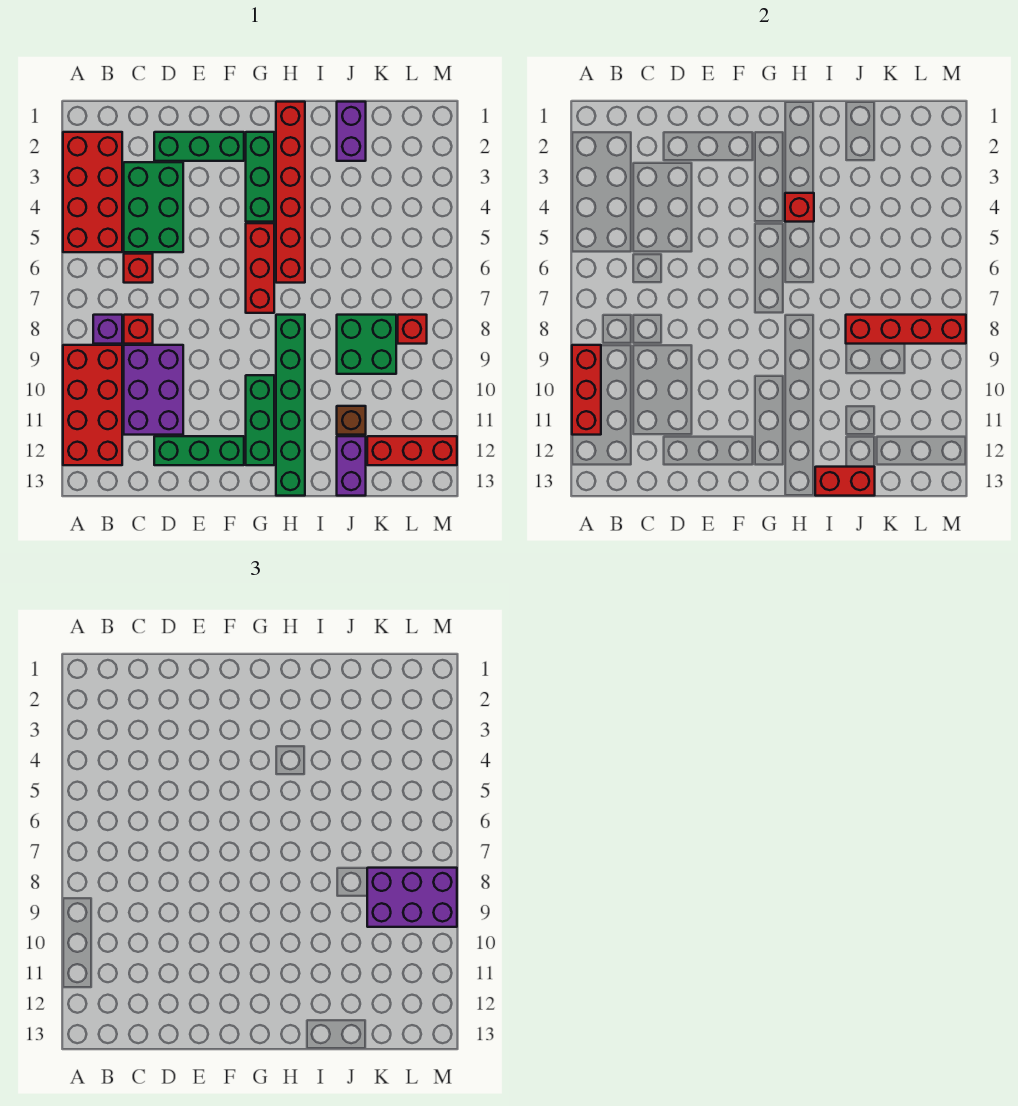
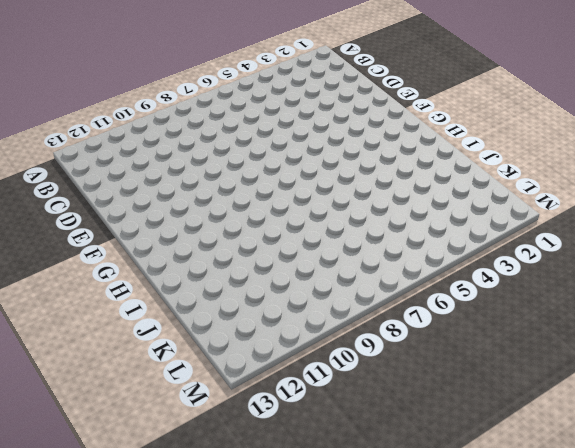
none -> red brick A2:B5 level 1
none -> red brick A9:B12 level 1
none -> purple brick B8 level 1

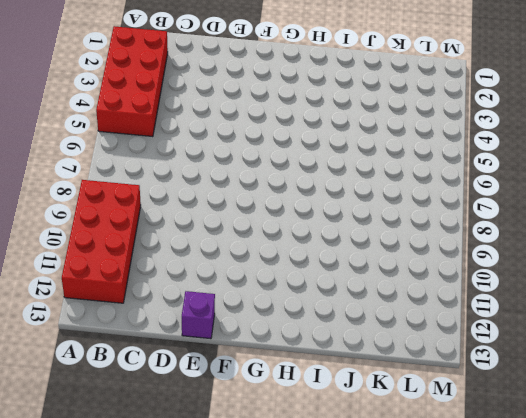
purple brick E13 level 1 -> purple brick B8 level 1
none -> green brick C3:D5 level 1
none -> red brick C6 level 1
none -> red brick C8 level 1

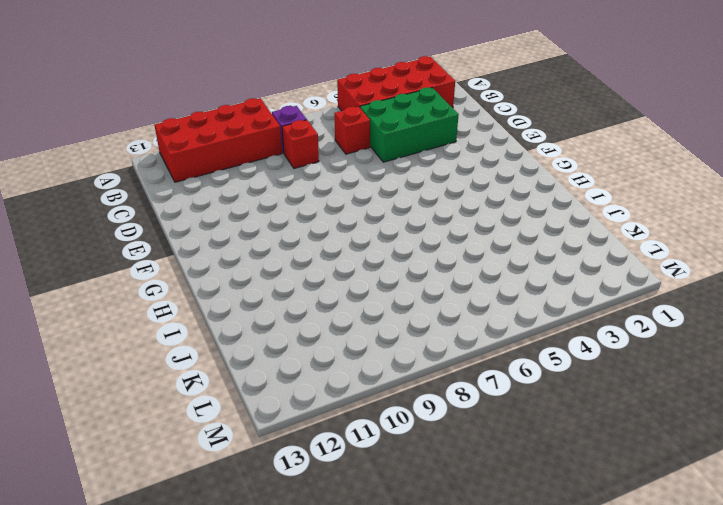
none -> purple brick C9:D11 level 1
none -> green brick D2:F2 level 1
none -> green brick D12:F12 level 1

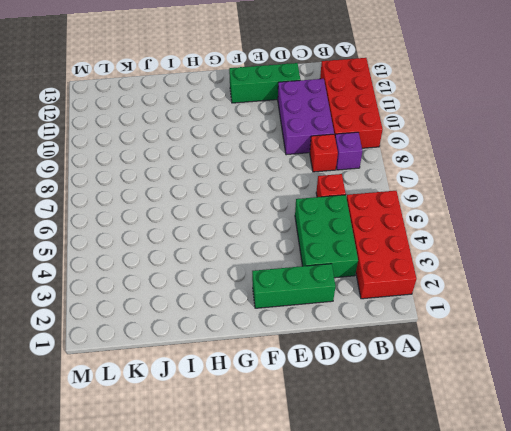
none -> green brick G2:G4 level 1
none -> red brick G5:G7 level 1
none -> green brick G10:G12 level 1

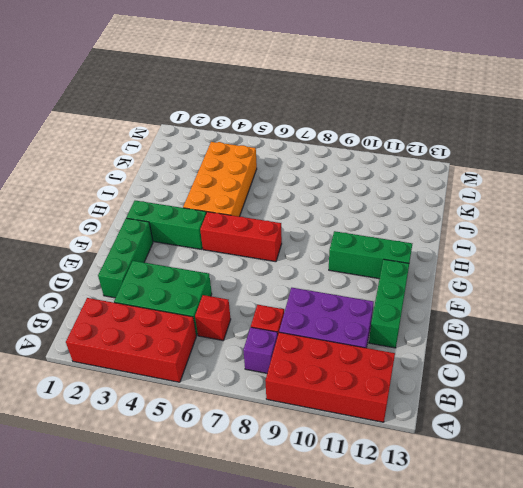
orange brick H4:K5 level 1 -> red brick H1:H6 level 1
none -> green brick H8:H13 level 1
none -> purple brick J1:J2 level 1
none -> green brick J8:K9 level 1

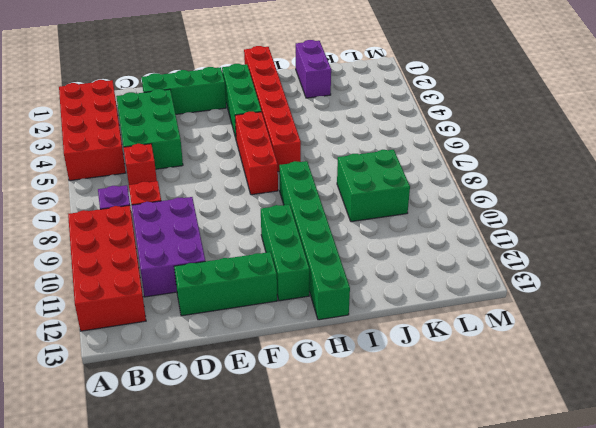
none -> brown brick J11 level 1
none -> purple brick J12:J13 level 1
none -> red brick K12:M12 level 1

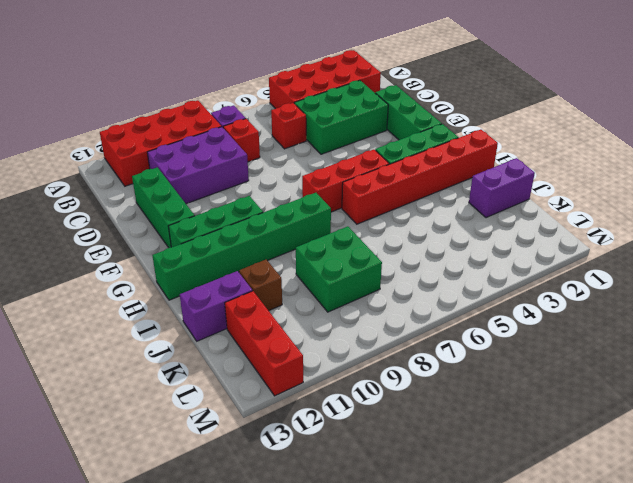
none -> red brick L8 level 1
none -> red brick A9:A11 level 2
none -> red brick H4 level 2

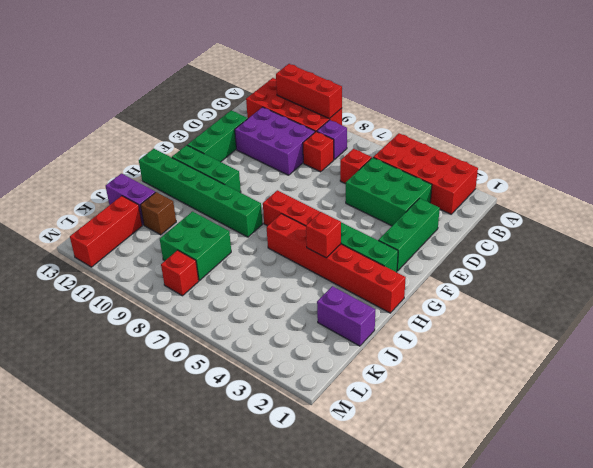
none -> red brick I13:J13 level 2
none -> red brick J8:M8 level 2
none -> purple brick K8:M9 level 3

